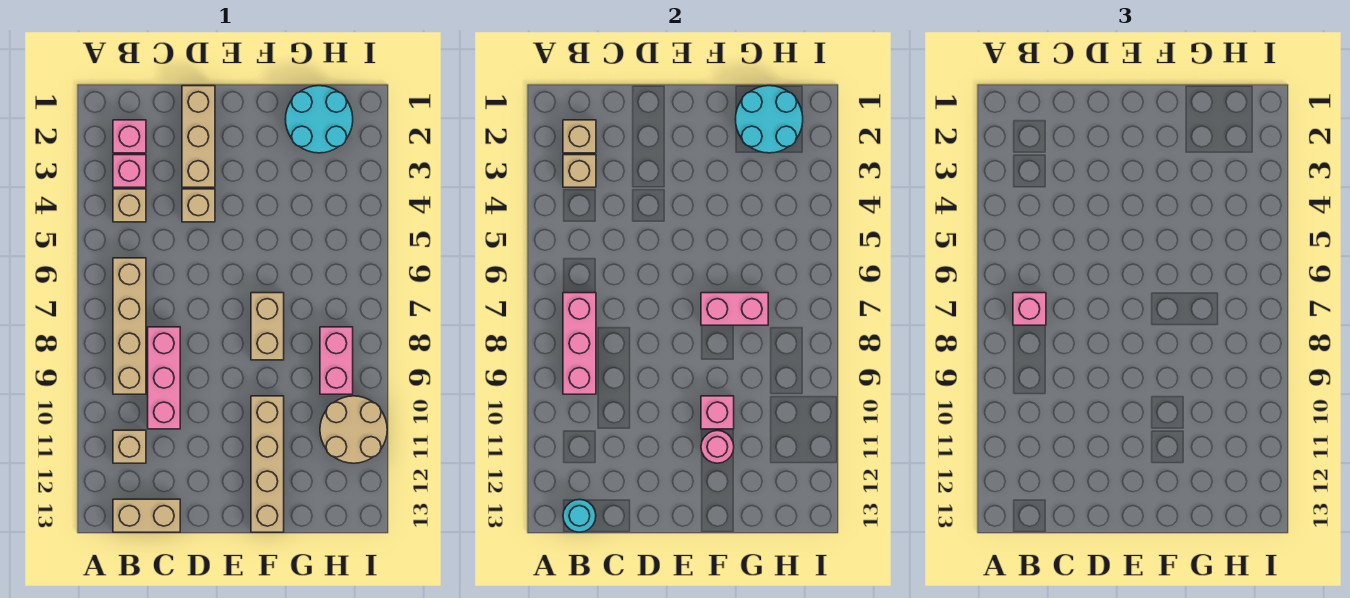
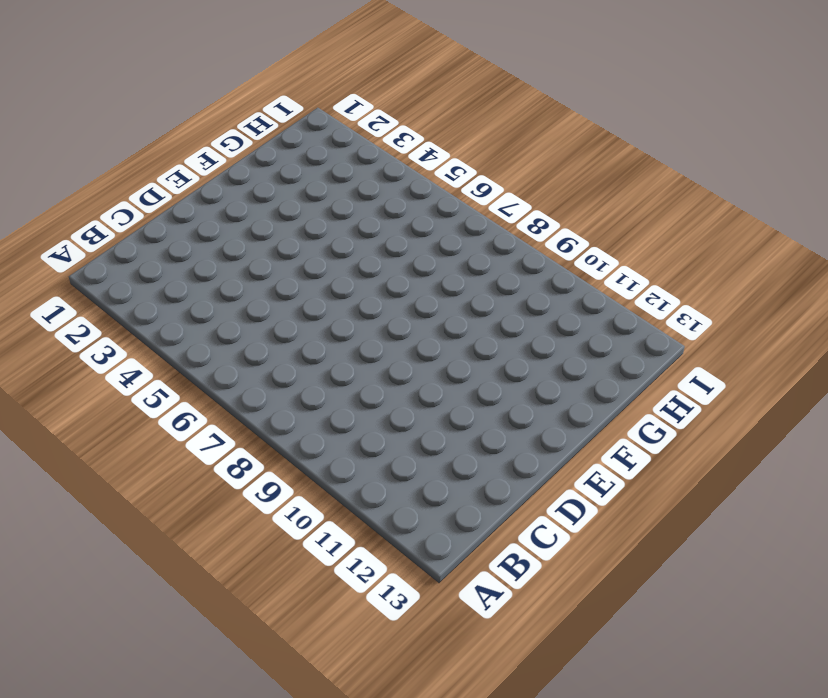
none -> pink brick B2 level 1
none -> pink brick B3 level 1
none -> tan brick B4 level 1

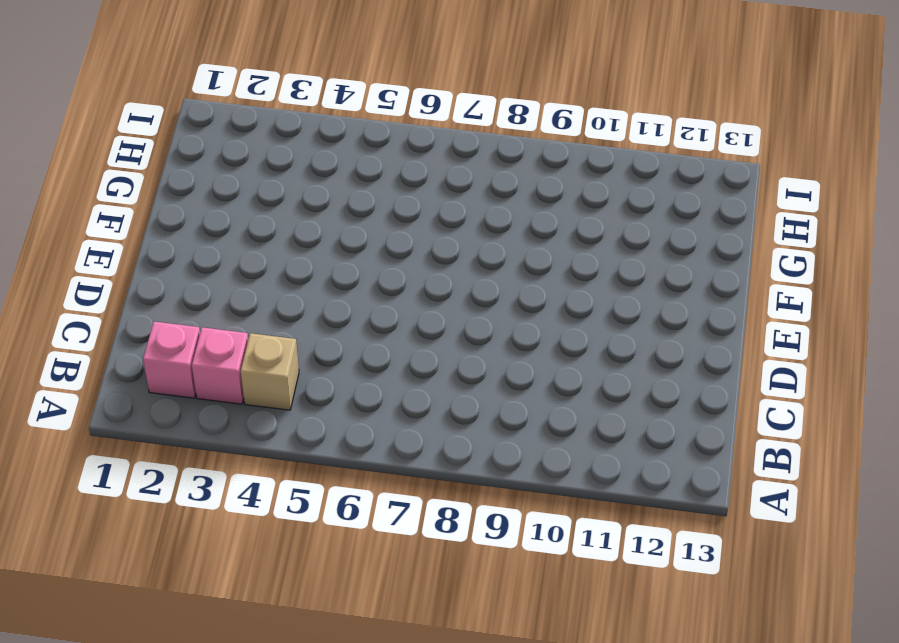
none -> tan brick B6:B9 level 1
none -> tan brick B11 level 1
none -> tan brick B13:C13 level 1

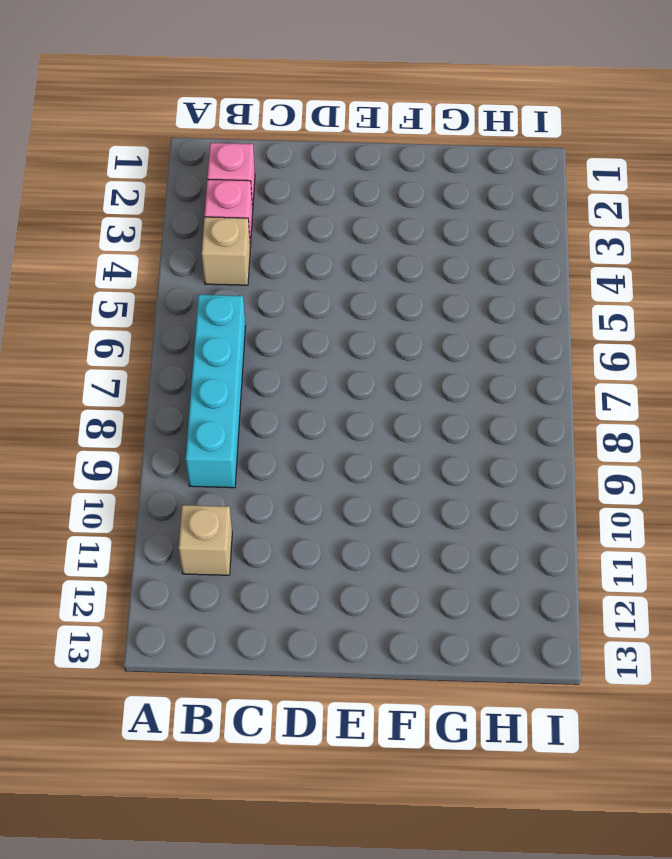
cyan brick B6:B9 level 1 -> tan brick B6:B9 level 1
none -> tan brick B13:C13 level 1
none -> pink brick C8:C10 level 1
none -> tan brick D1:D3 level 1

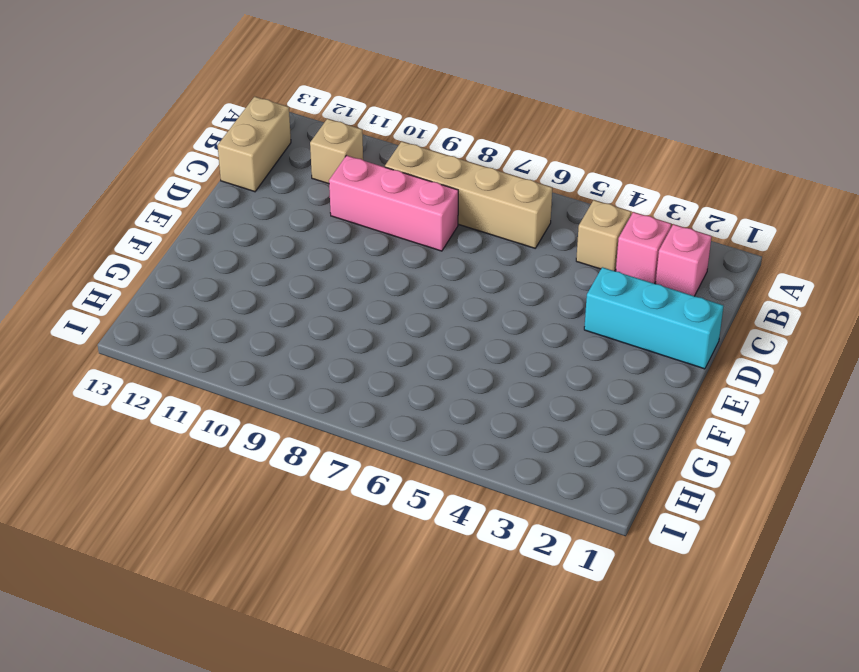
cyan brick D1:D3 level 1 -> tan brick D1:D3 level 1
none -> tan brick D4 level 1
none -> tan brick F7:F8 level 1
none -> tan brick F10:F13 level 1

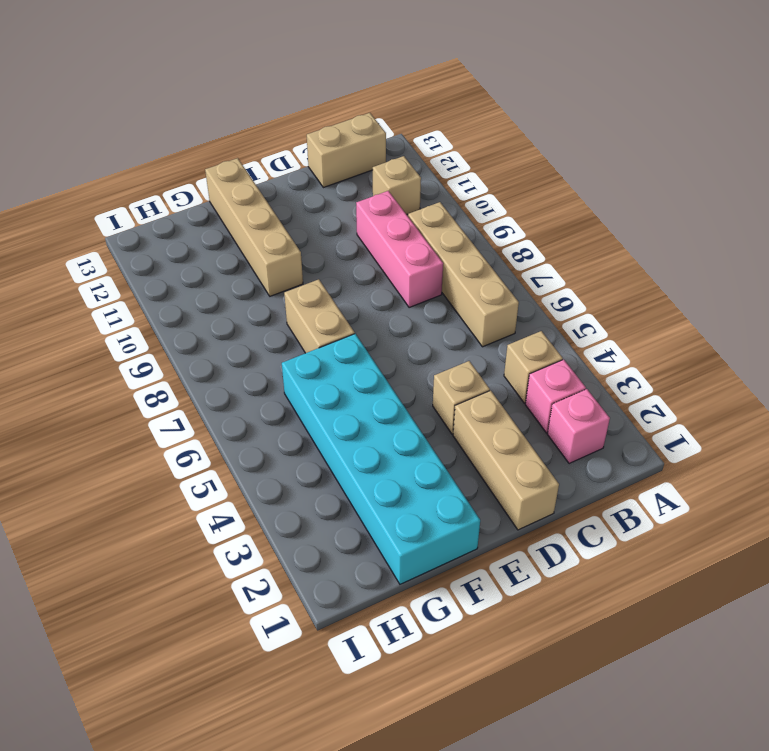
cyan brick F1:G6 level 1 -> cyan round brick G1:H2 level 1
none -> pink brick H8:H9 level 1
none -> tan round brick H10:I11 level 1
none -> tan brick B2 level 2

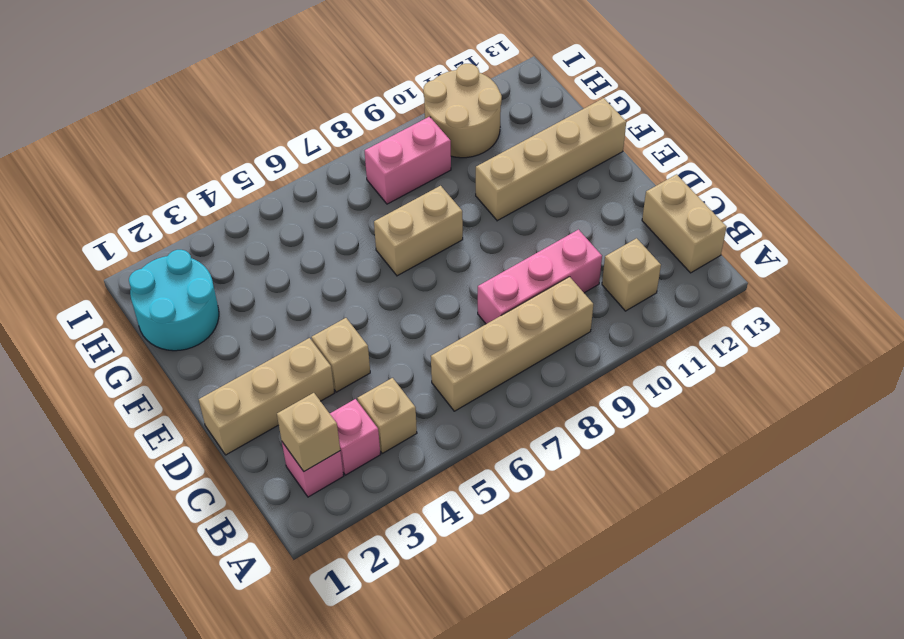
none -> tan brick B3 level 2
none -> pink brick B7:B9 level 2
none -> cyan round brick B13 level 2

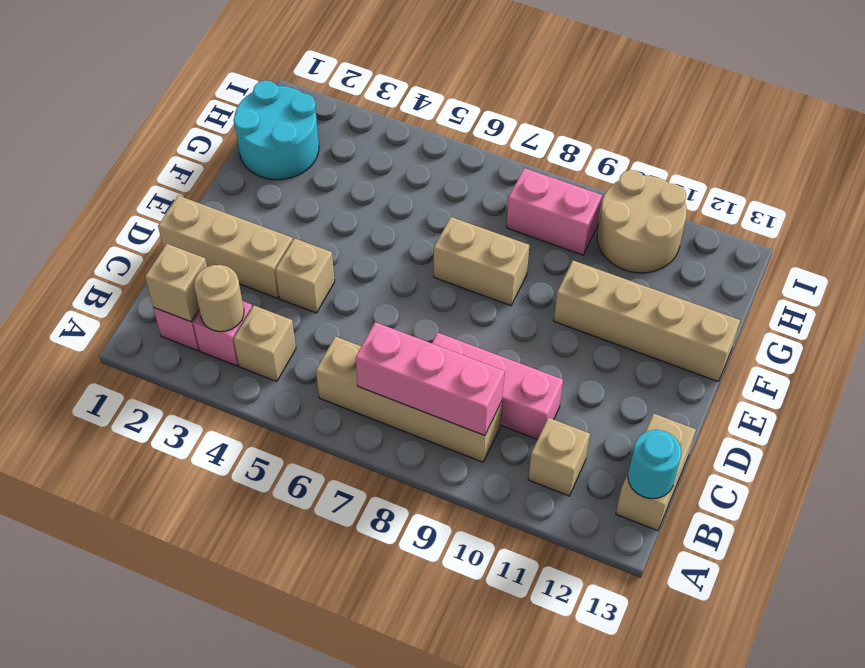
tan round brick B3 level 2 -> tan brick B3 level 2
none -> pink brick F7:G7 level 2
none -> pink brick F10 level 2
none -> pink round brick F11 level 2

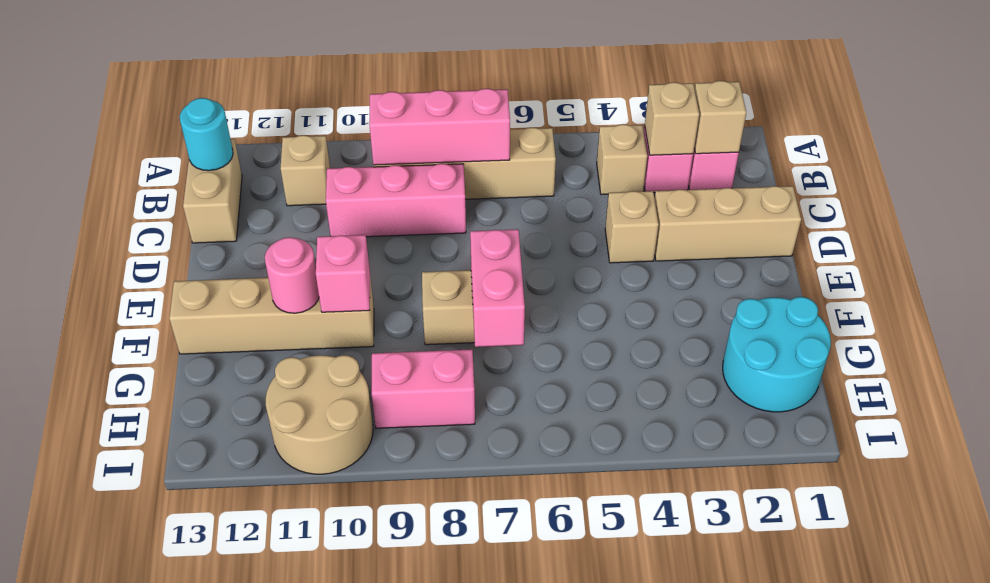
none -> cyan round brick G1:H2 level 2
none -> pink brick B7 level 3

